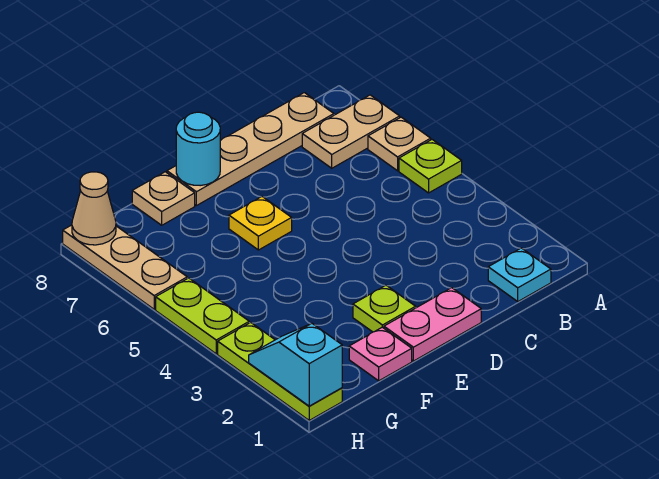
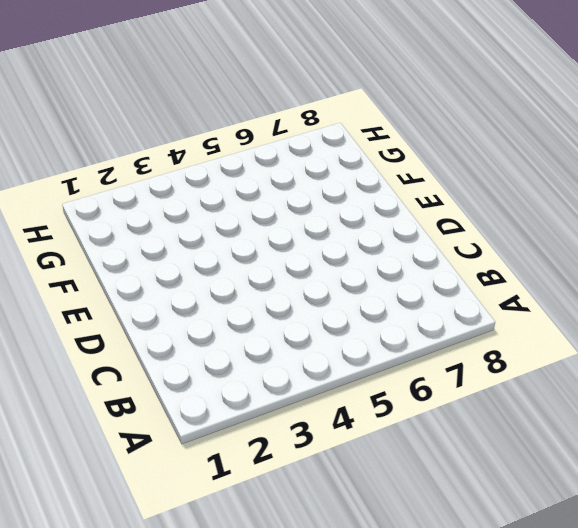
none -> lime plate A5 level 1
none -> tan plate A6 level 1
none -> tan plate A7:B7 level 1

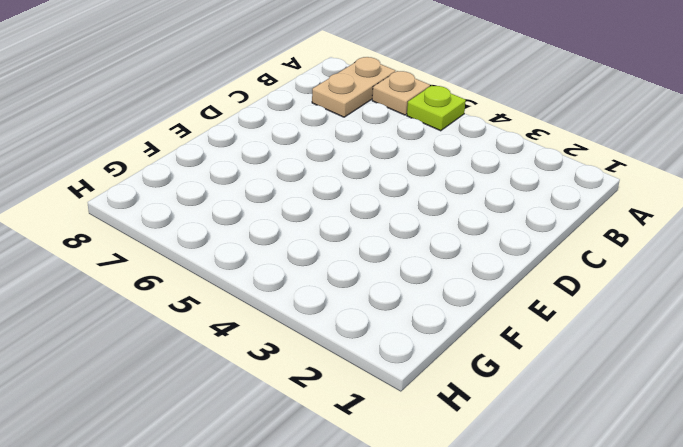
none -> cyan plate B1 level 1
none -> tan plate B8:E8 level 1
none -> pink plate D1:E1 level 1

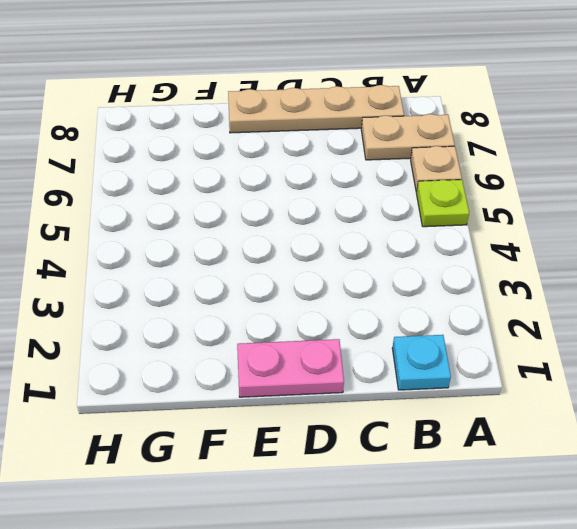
none -> lime plate E2 level 1
none -> yellow plate E6 level 1
none -> pink plate F1 level 1

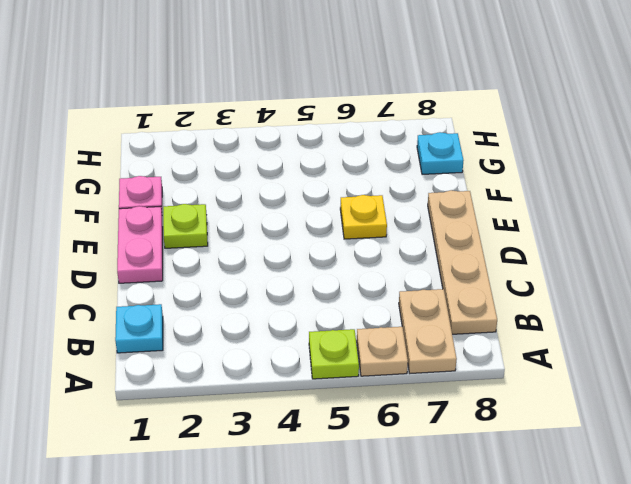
cyan plate G8 level 1 -> none
none -> tan plate F8 level 1
none -> lime plate H1:H3 level 1
none -> lime plate H4:H5 level 1

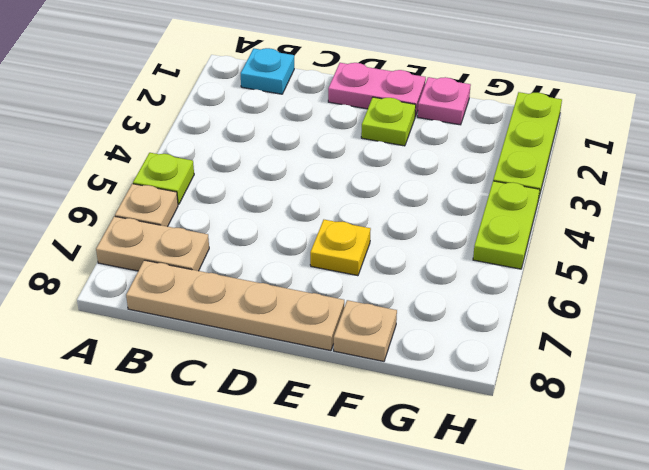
none -> tan plate H6:H8 level 1
none -> cyan round brick E8 level 2
none -> cyan slope H1:H2 level 2 top 1

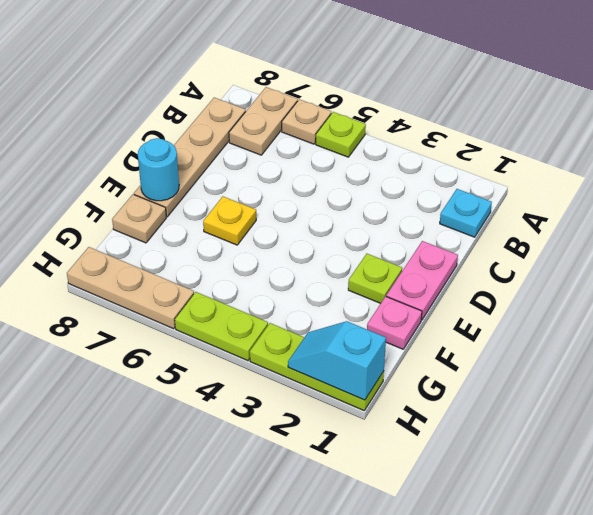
none -> tan cone H8 level 2

